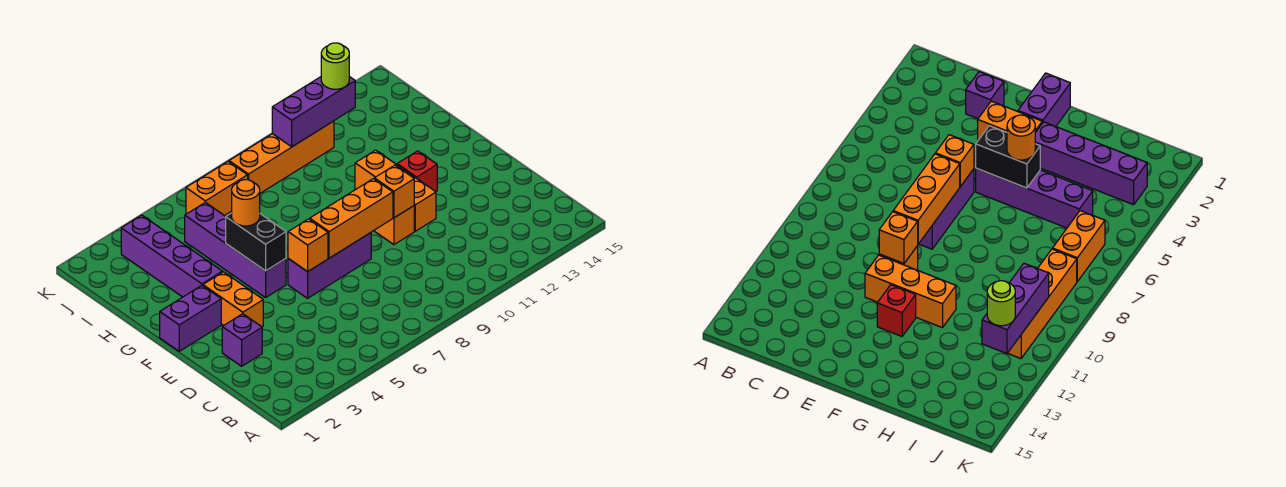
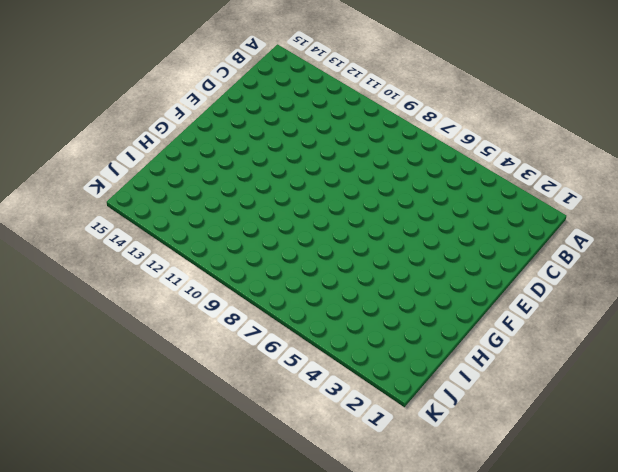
none -> purple brick D2 level 1
none -> orange brick E3:F3 level 1
none -> purple brick E6:E8 level 1

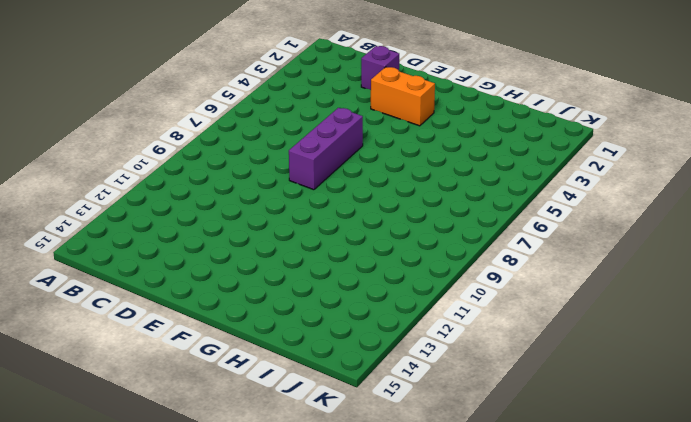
none -> orange brick E10 level 1
none -> orange brick E11:G11 level 1
none -> purple brick F1:F2 level 1

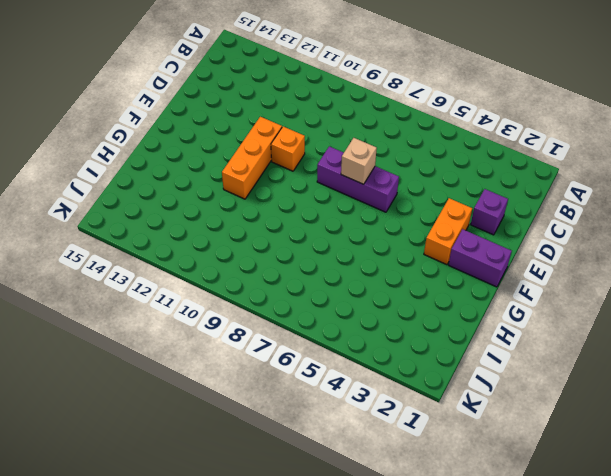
tan brick E7 level 2 -> orange brick E7:E9 level 2
none -> purple brick F5:I5 level 1
none -> red brick F12 level 1
none -> purple brick G3:J3 level 1

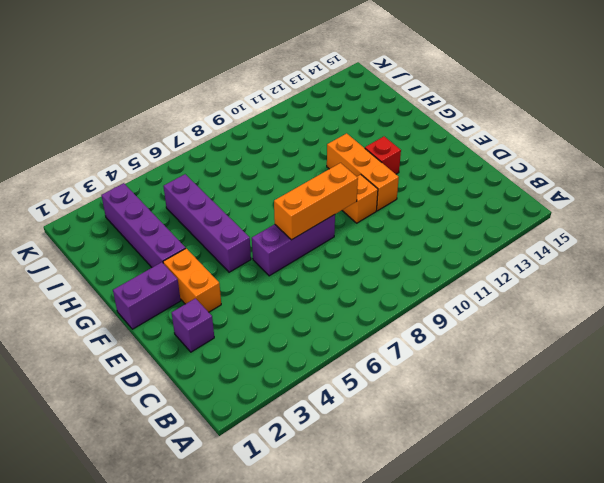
none -> orange brick J6:J7 level 1
none -> orange brick J8:J11 level 1
none -> orange brick E6 level 2

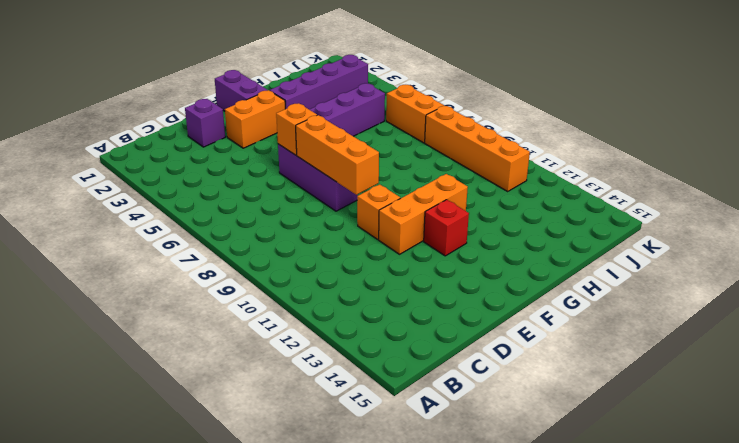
none -> orange brick E10 level 2
none -> black brick F5:G5 level 2
none -> purple brick J10:J12 level 2

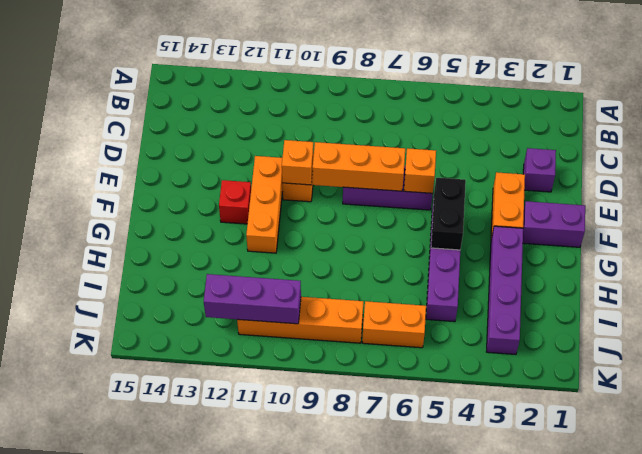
none -> orange round brick G5 level 3
none -> lime round brick J12 level 3

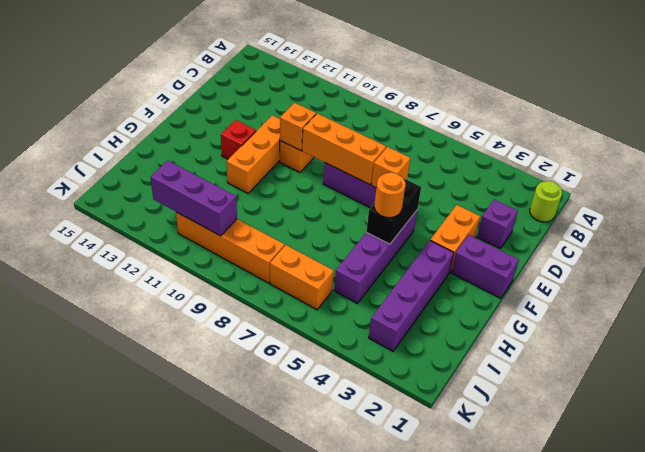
lime round brick B1 level 1 -> lime round brick J12 level 3

